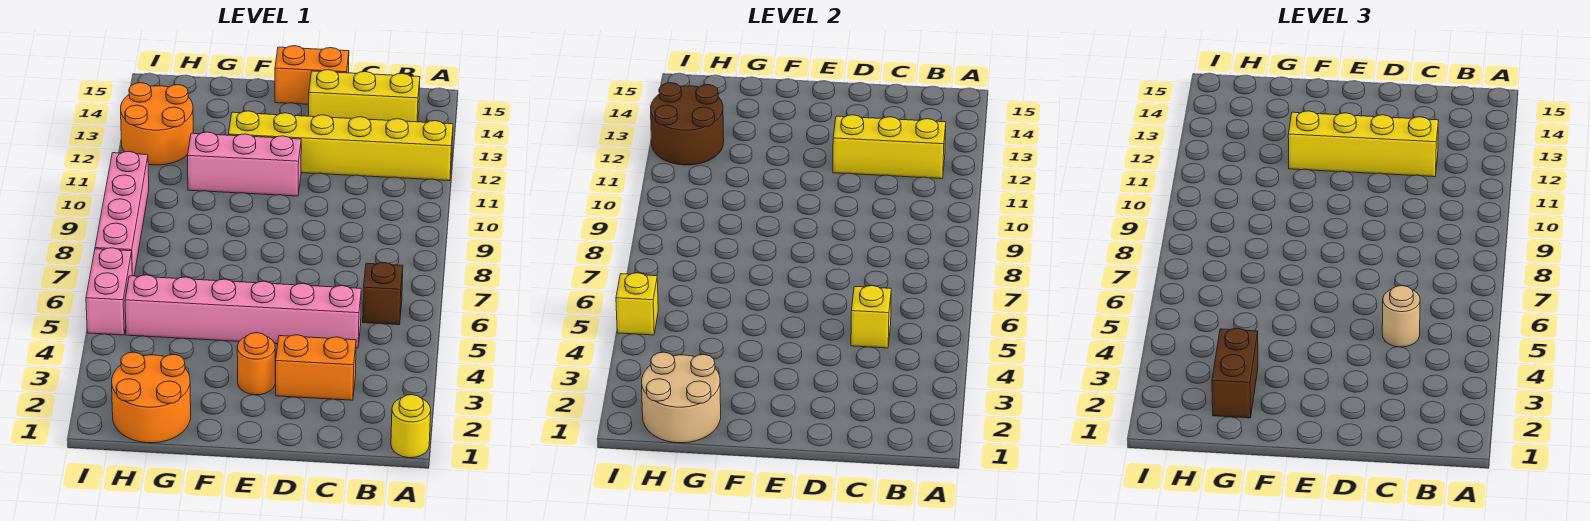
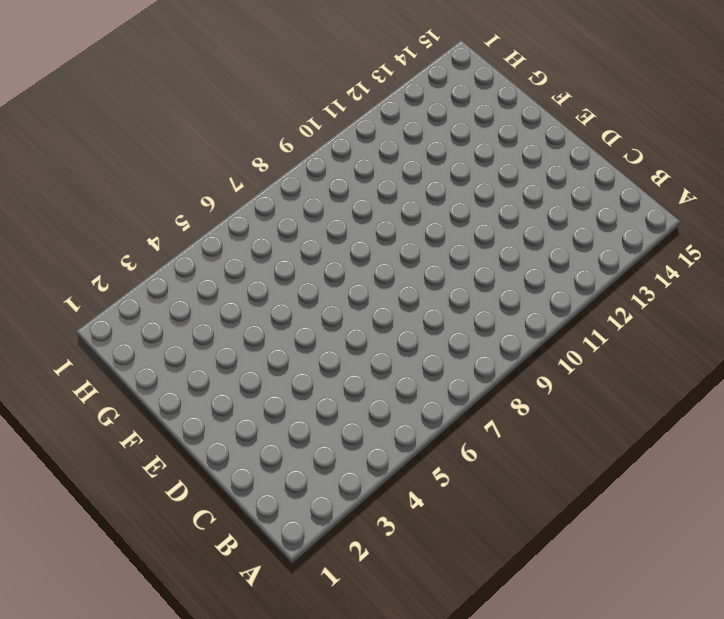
none -> yellow round brick A1 level 1
none -> yellow brick A12:F12 level 1
none -> brown brick B6 level 1

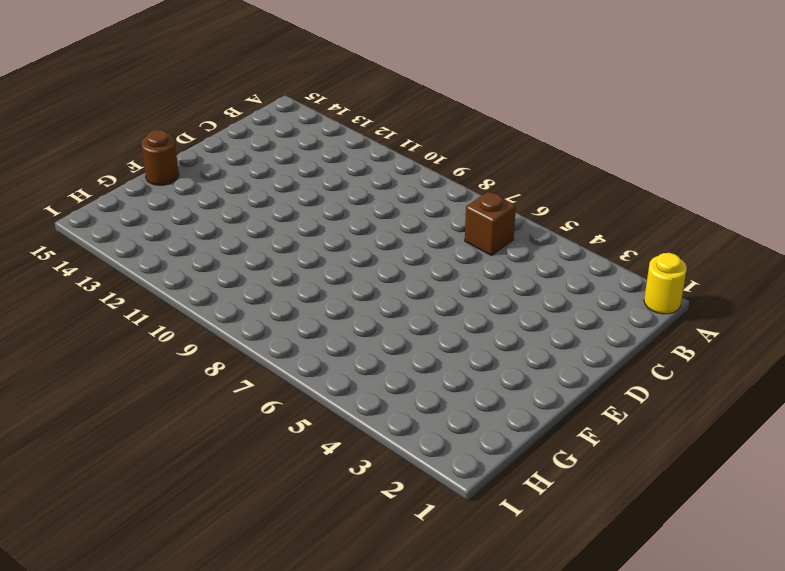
brown round brick F15 level 1 -> none
none -> yellow brick A12:F12 level 1
none -> yellow brick B14:D14 level 1
none -> orange brick C3:D3 level 1

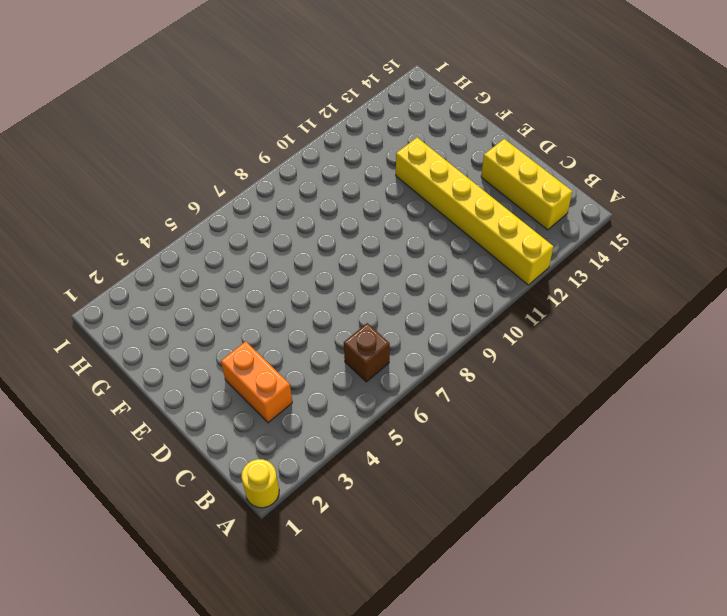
none -> pink brick C5:H5 level 1
none -> orange brick D15:E15 level 1
none -> orange round brick E3 level 1

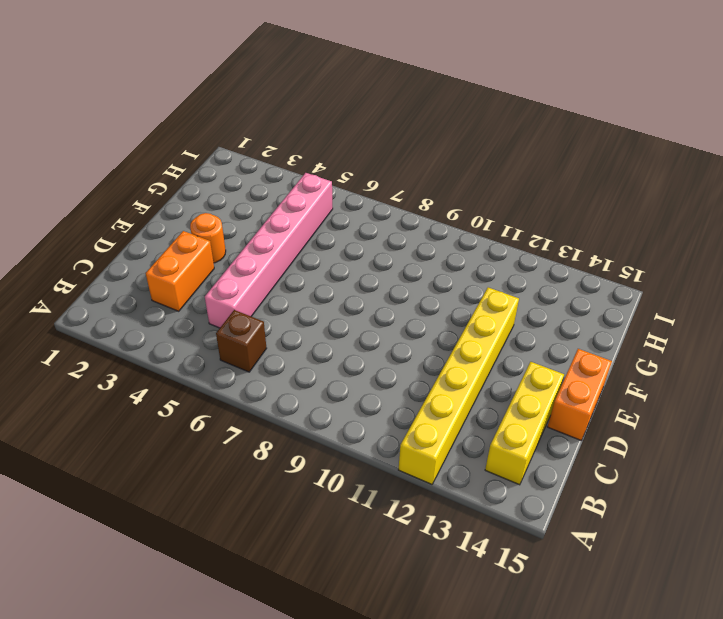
none -> yellow round brick A1 level 1
none -> pink brick E11:G11 level 1
none -> orange round brick G1:H2 level 1

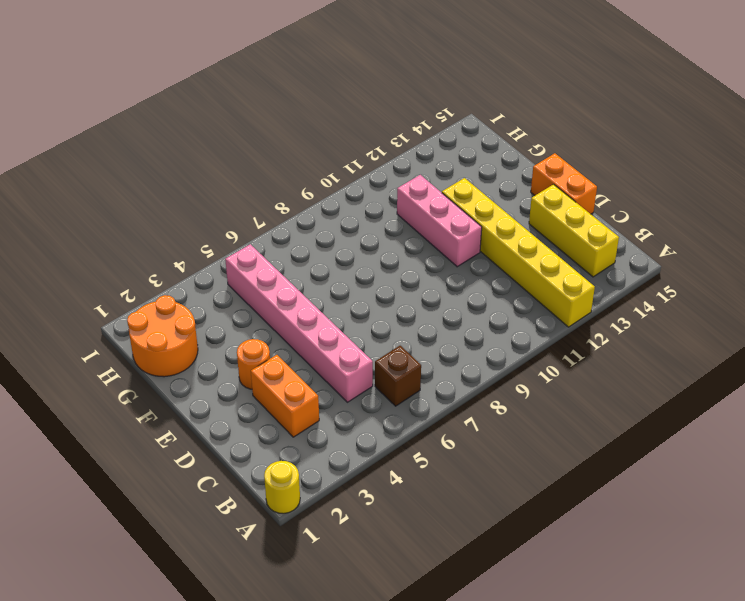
none -> orange round brick H12:I13 level 1
none -> pink brick I5:I6 level 1
none -> pink brick I7:I10 level 1

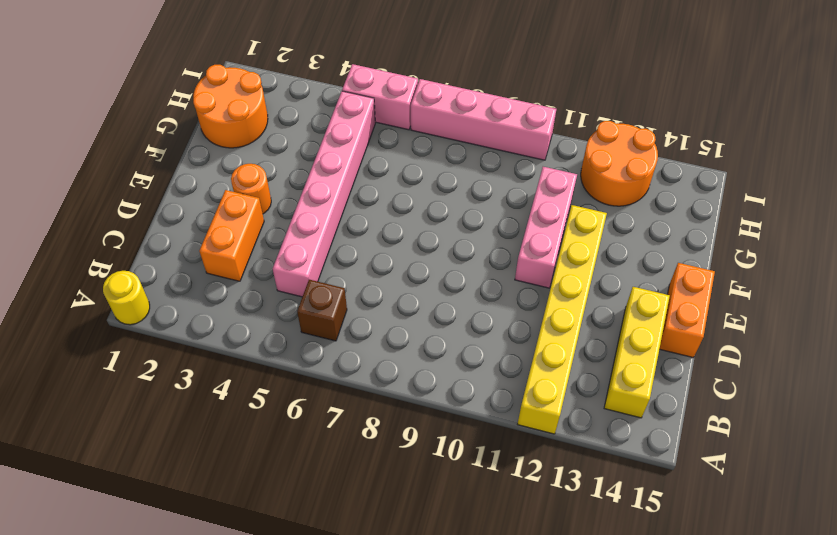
none -> yellow brick B12:D12 level 2
none -> yellow brick C5 level 2
none -> tan round brick G1:H2 level 2

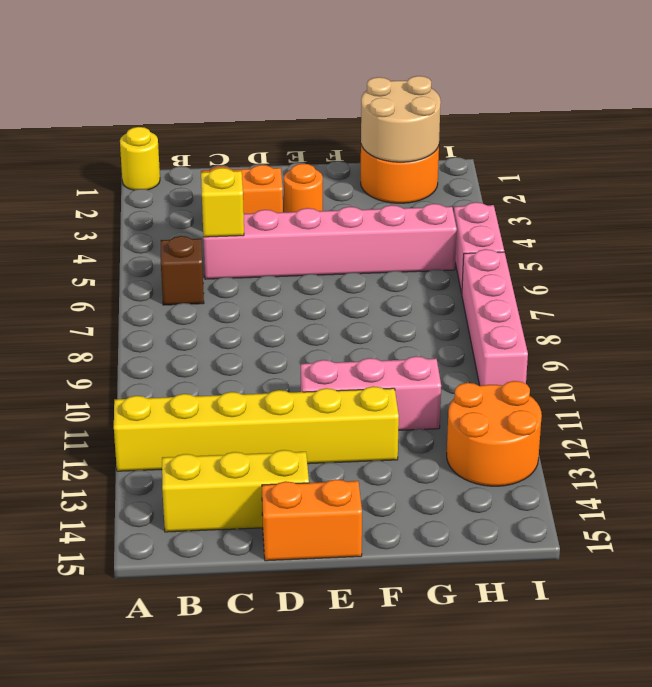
none -> yellow brick B12:D12 level 2
none -> brown round brick H12:I13 level 2
none -> yellow brick I5 level 2

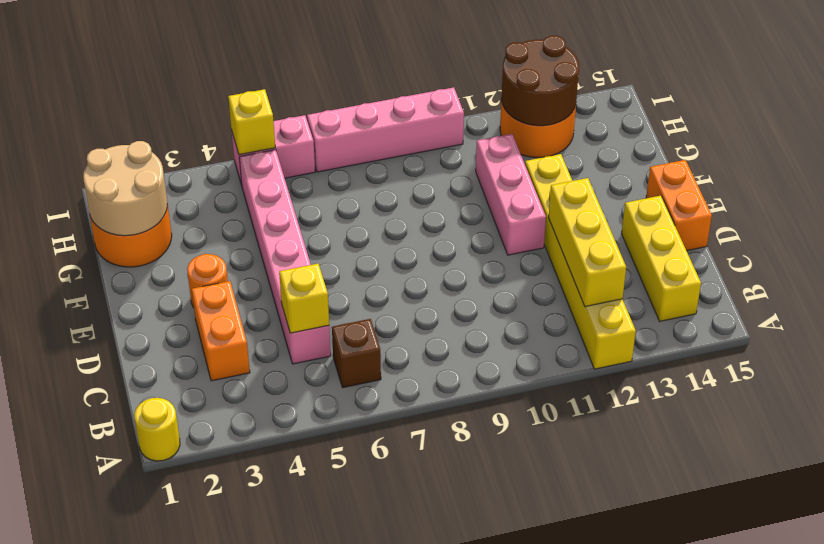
none -> tan round brick C5 level 3
none -> yellow brick C12:F12 level 3
none -> brown brick G2:G3 level 3

